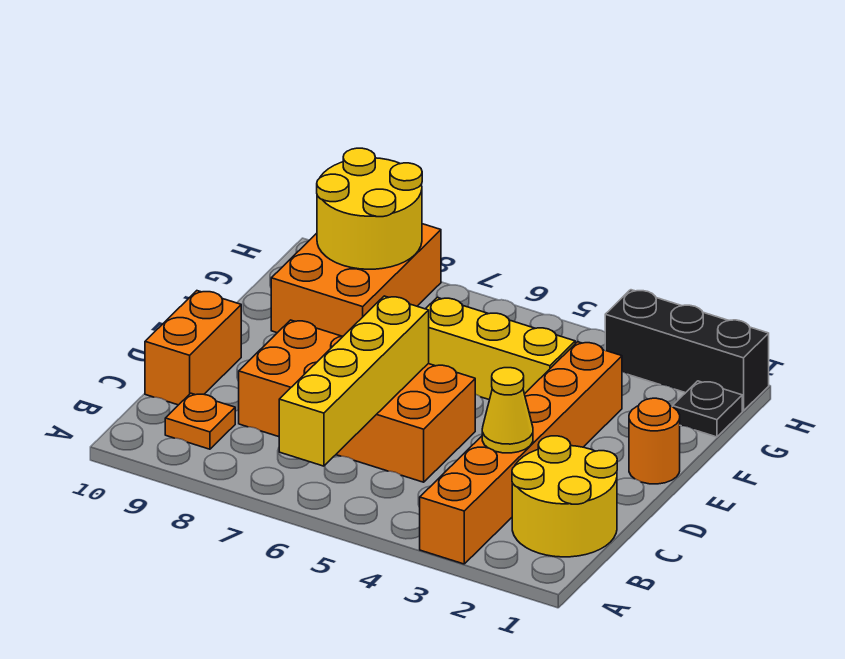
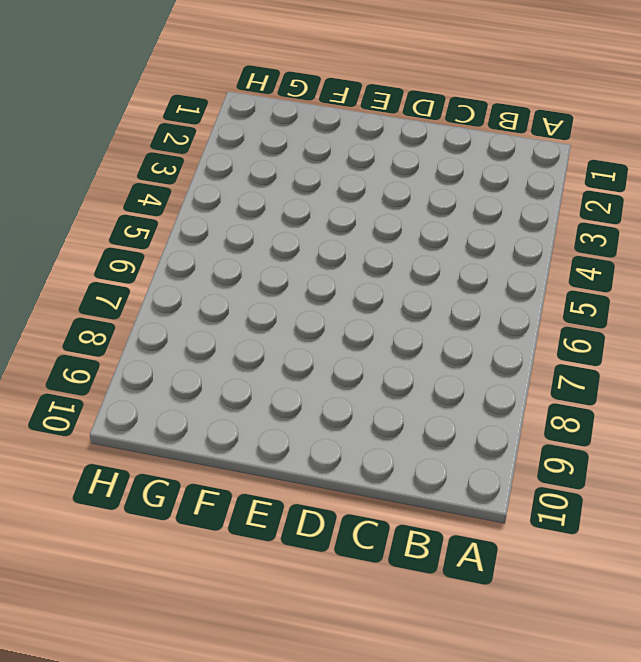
none -> orange brick A3:F3 level 1
none -> yellow round brick B1:C2 level 1
none -> orange plate B9 level 1

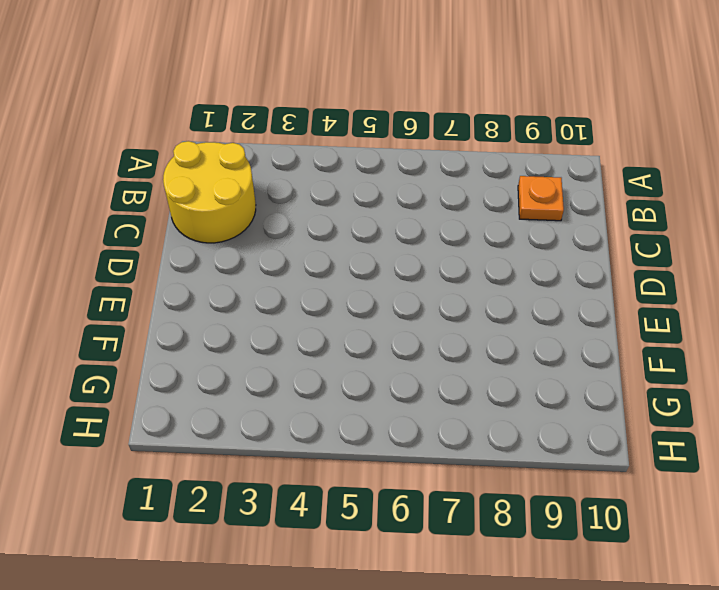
none -> orange brick A3:F3 level 1
none -> orange brick C5:D8 level 1
none -> orange brick C10:D10 level 1

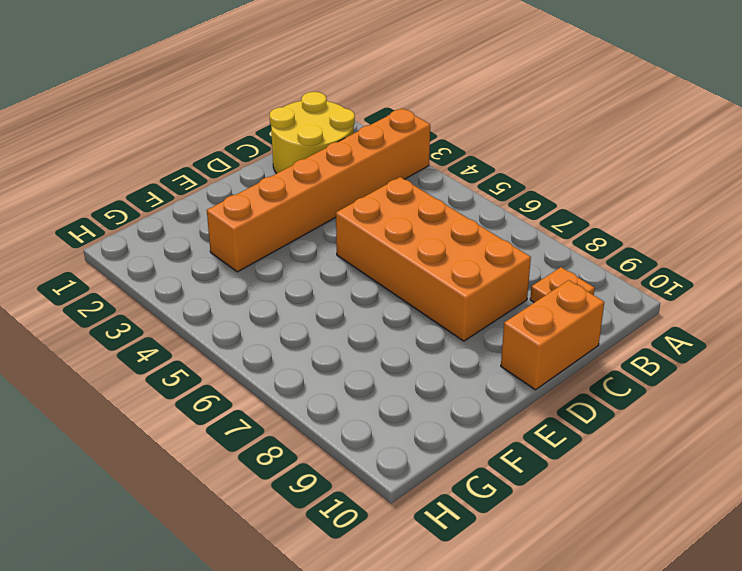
none -> orange round brick E1 level 1
none -> yellow brick F4:F6 level 1
none -> orange brick F8:H9 level 1

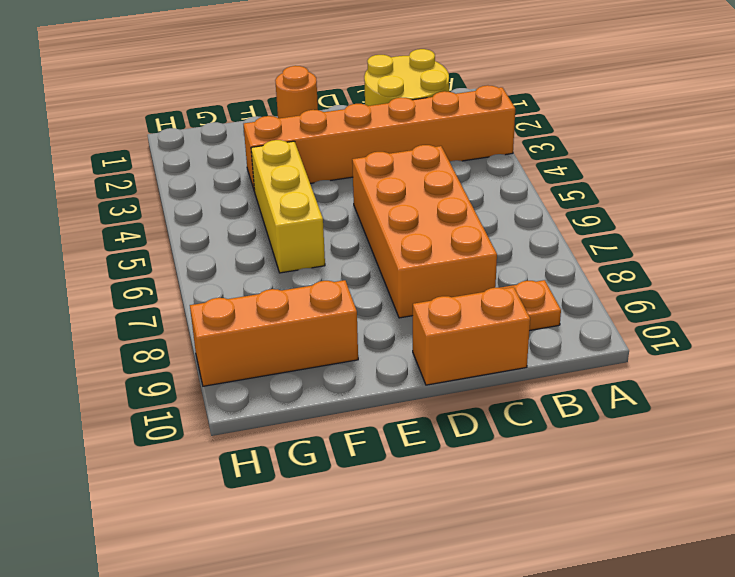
orange brick F9:H9 level 1 -> orange brick F8:H9 level 1
none -> black plate G1 level 1
none -> black brick H1:H3 level 1
none -> yellow brick A6:D6 level 2

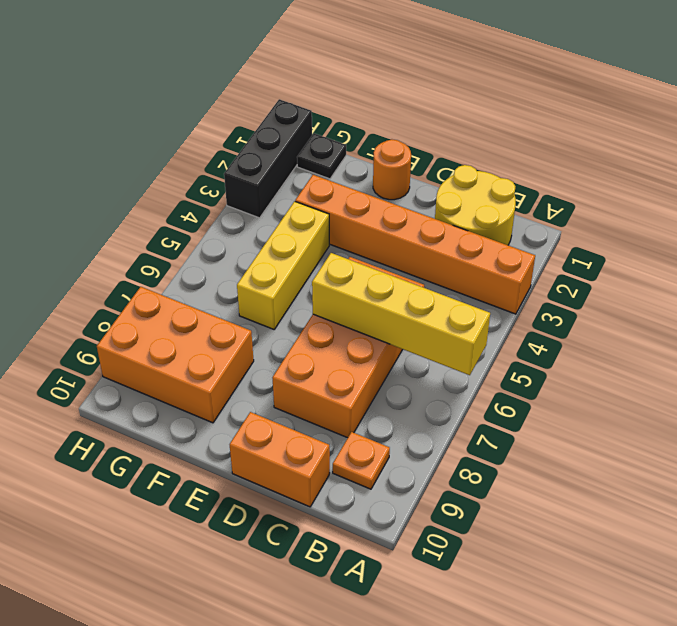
none -> yellow cone C3 level 2
none -> yellow round brick G8:H9 level 2

